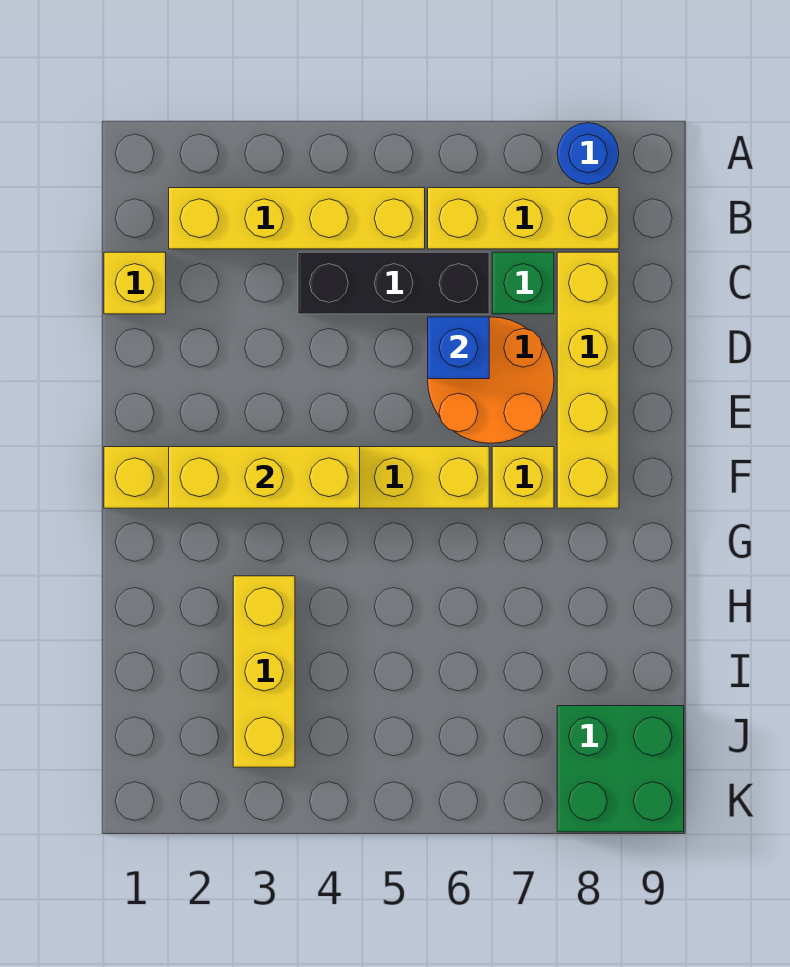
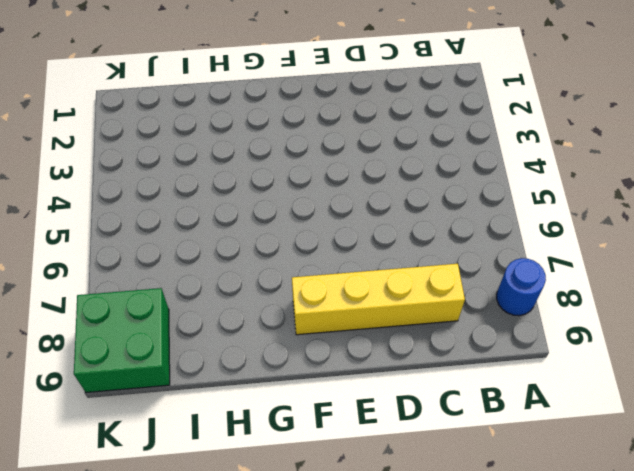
none -> yellow brick B2:B5 level 1
none -> yellow brick B6:B8 level 1
none -> yellow brick C1 level 1

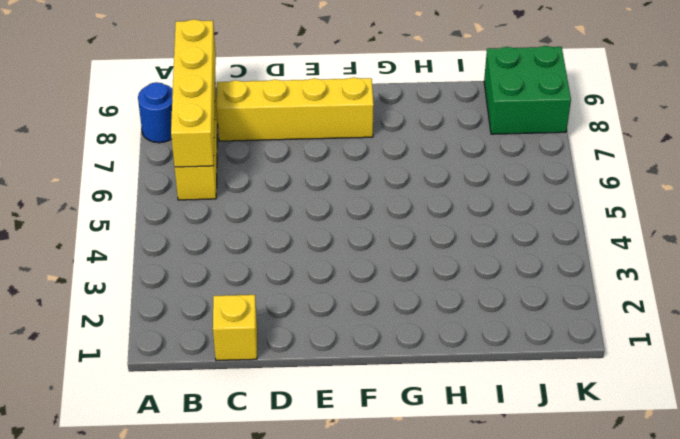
yellow brick B6:B9 level 2 -> yellow brick B2:B5 level 1
none -> black brick C4:C6 level 1
none -> green brick C7 level 1
none -> orange round brick D6:E7 level 1

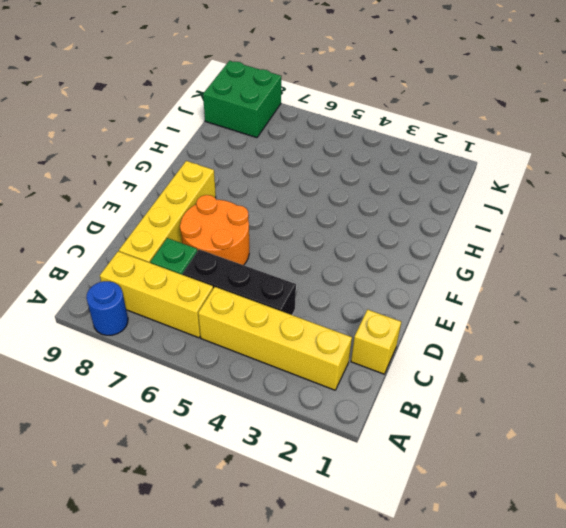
none -> yellow brick F1:F6 level 1
none -> yellow brick F7 level 1
none -> yellow brick H3:J3 level 1

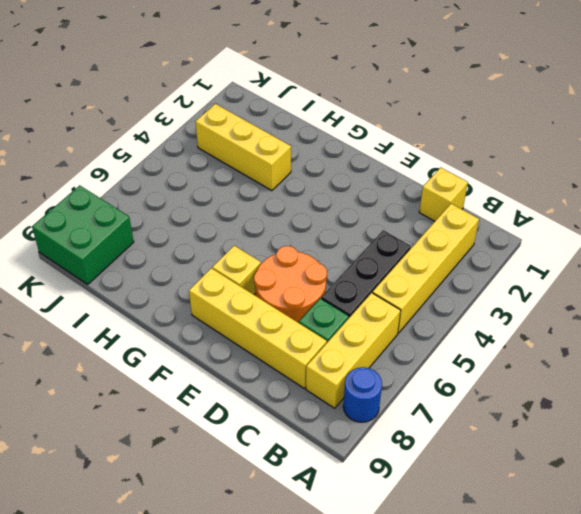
none -> yellow brick F1:F6 level 1
none -> blue brick D6 level 2
none -> yellow brick F2:F4 level 2

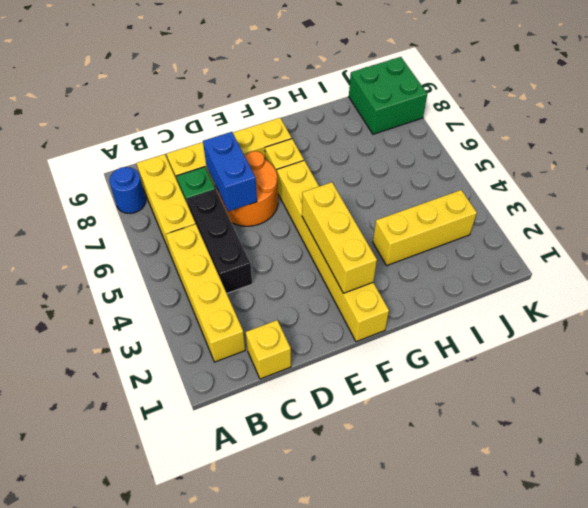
blue brick D6:D7 level 2 -> blue brick D6 level 2

